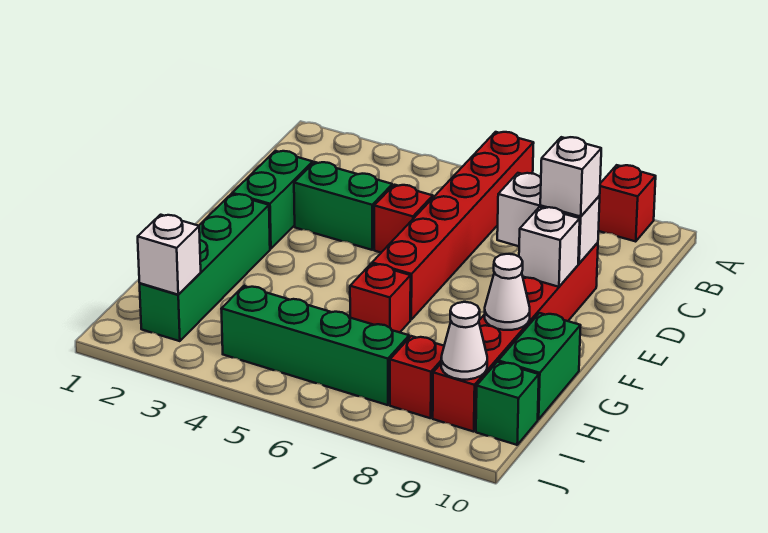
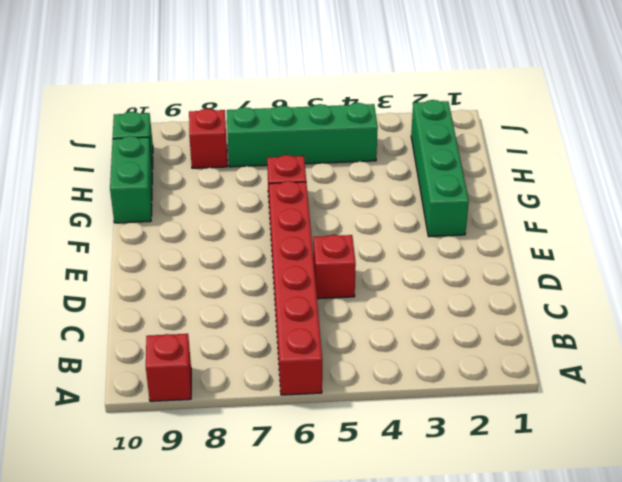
none -> green brick D2:E2 level 1
none -> green brick D3:D4 level 1
none -> red brick D9:I9 level 1

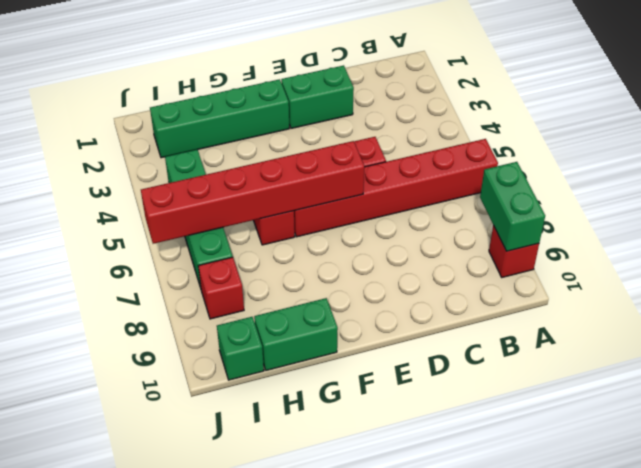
green brick A8:A9 level 2 -> green brick D3:D4 level 1
red brick E6:J6 level 2 -> red brick D9:I9 level 1
none -> white brick D8:D9 level 2
none -> white brick E9 level 2
none -> white cone G9 level 2

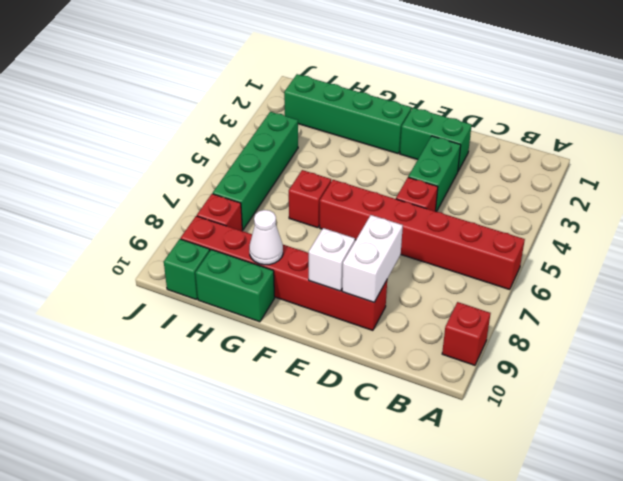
none -> white brick I2 level 2
none -> white cone I9 level 2
none -> white brick D9 level 3

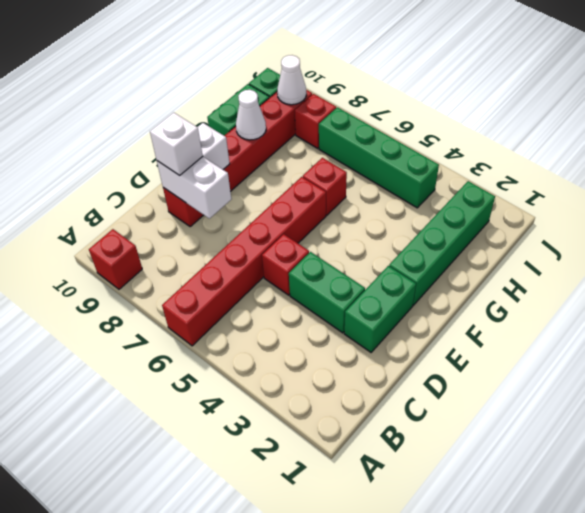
none -> white brick I2 level 2

